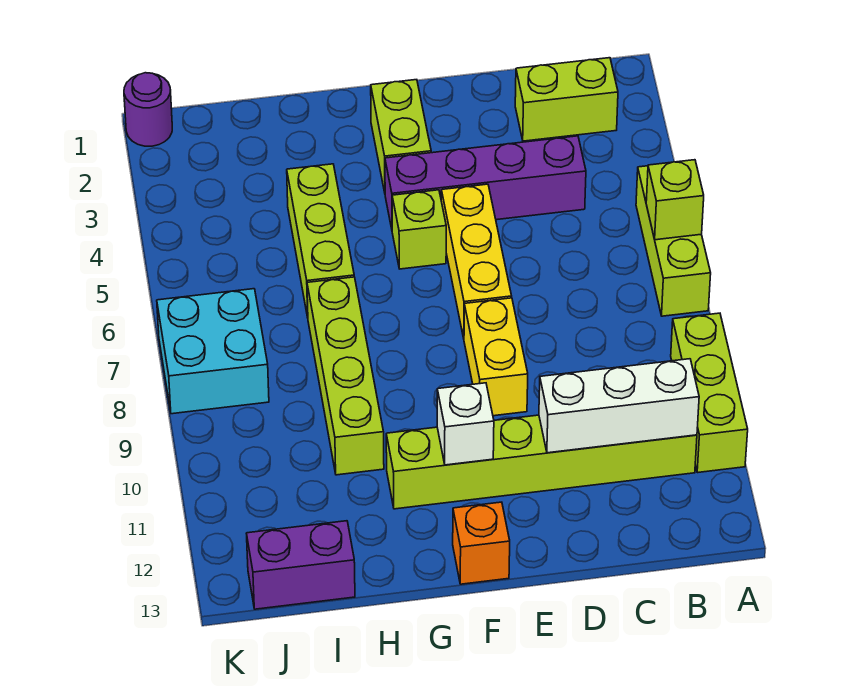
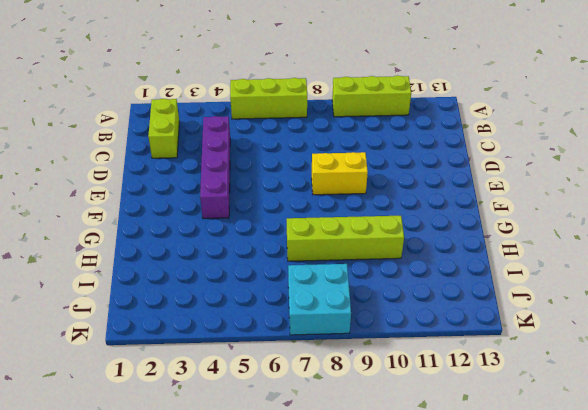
none -> lime brick B11:G11 level 1
none -> yellow brick E5:E7 level 1
none -> lime brick F2:F3 level 1

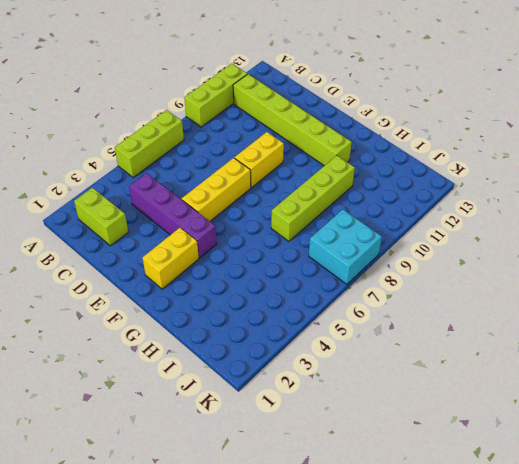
yellow brick F2:F3 level 1 -> lime brick F2:F3 level 1
none -> lime brick F5 level 1
none -> orange brick F13 level 1
none -> lime brick H4:H6 level 1

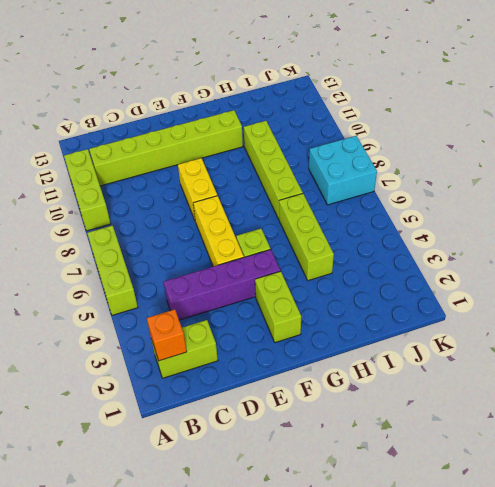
orange brick B2 level 2 -> orange brick F13 level 1
none -> purple brick I13:J13 level 1
none -> purple round brick K1 level 1
none -> lime brick A6 level 2

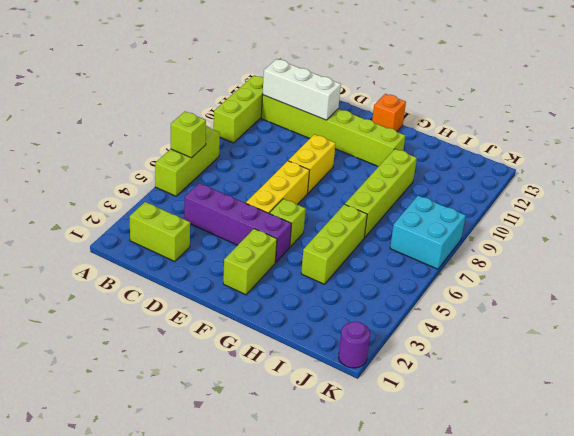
none -> purple brick I13:J13 level 1
none -> white brick F11 level 2

